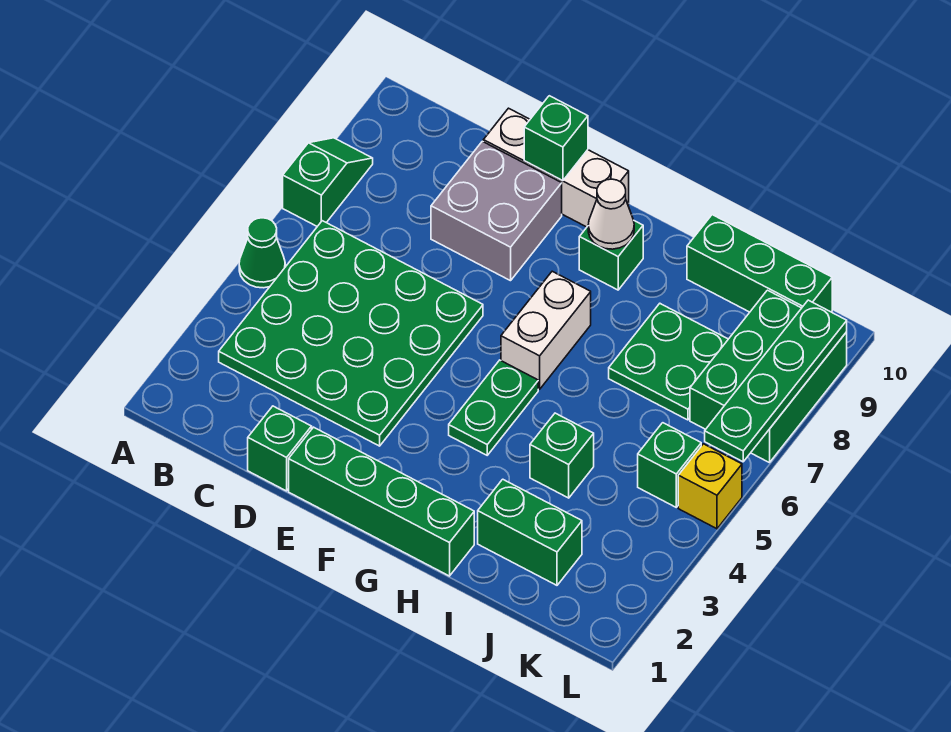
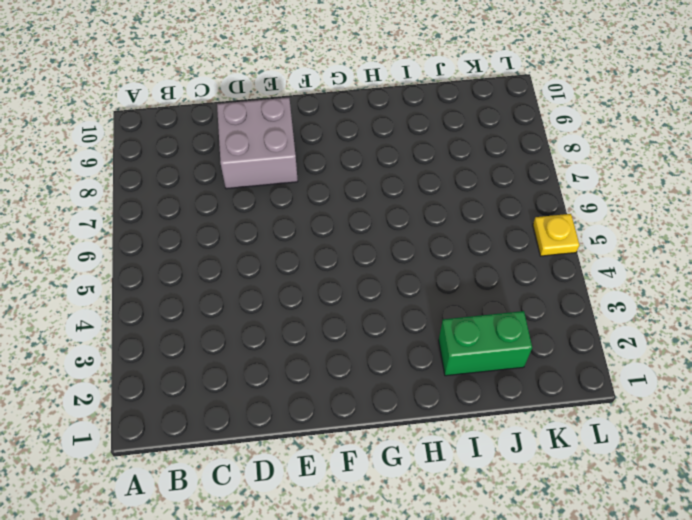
yellow plate L5 level 1 -> yellow brick L5 level 1
none -> green cone A5 level 1
none -> green slope A7:A8 level 1 top 7
none -> green plate B3:E6 level 1

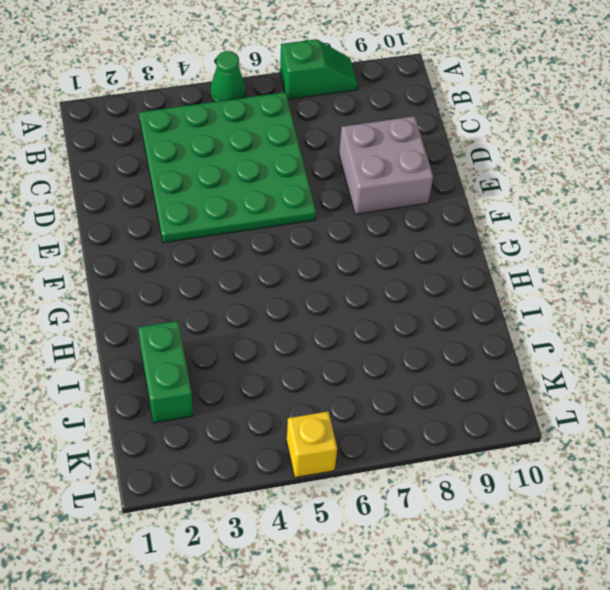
none -> green brick D1 level 1
none -> white brick D10:F10 level 1
none -> green brick E1:H1 level 1

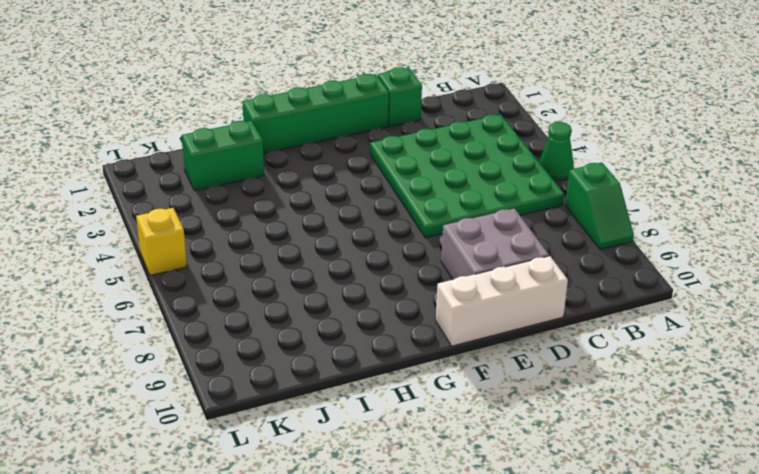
none -> green plate G4:G5 level 1
none -> white brick G6:G7 level 1
none -> green brick G9 level 1

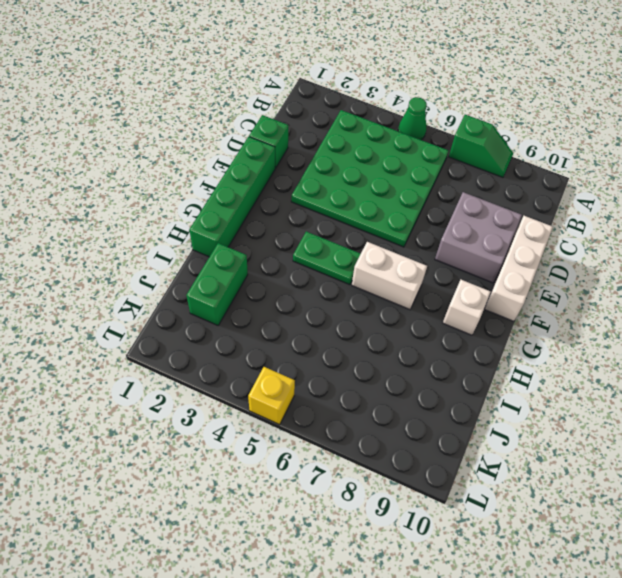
white brick G9 level 1 -> green brick G9 level 1
none -> green brick I4 level 1
none -> green plate I7:J8 level 1
none -> green brick I10:K10 level 1

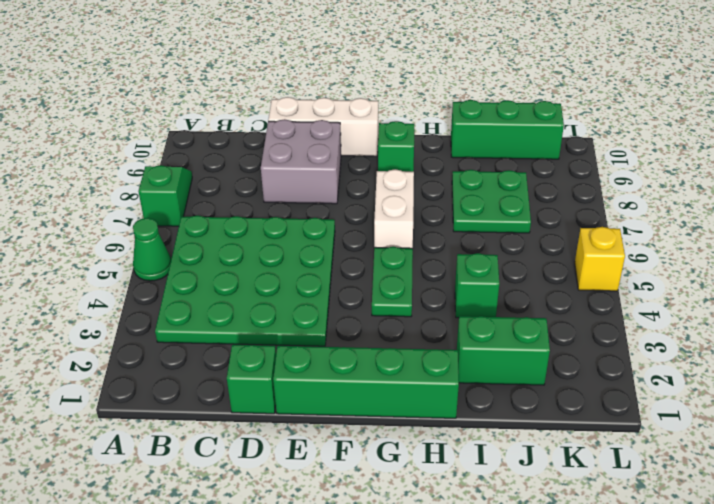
none -> green brick K5 level 1
none -> green brick K7:L9 level 1
none -> green brick E10 level 2

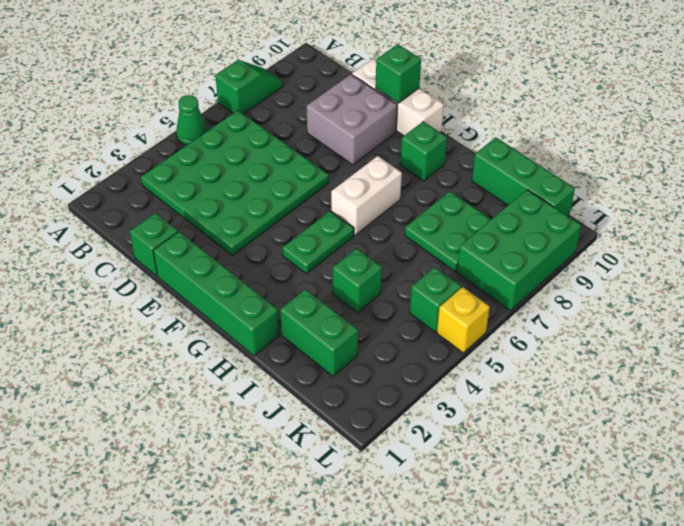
none -> white cone G9 level 2
none -> green plate L6:L9 level 2

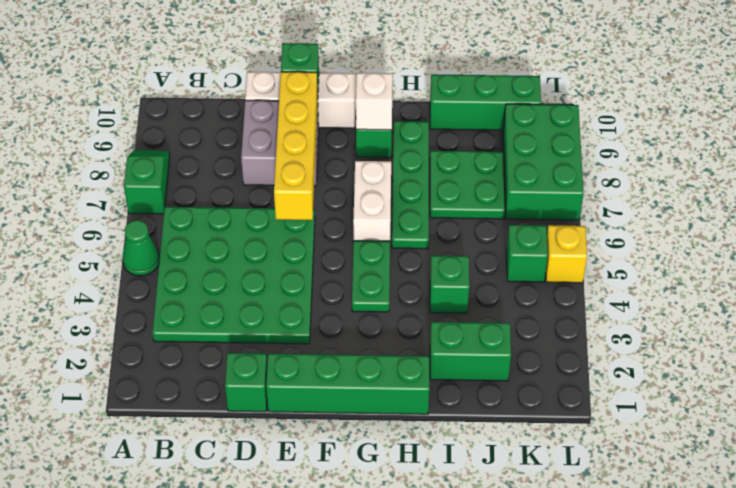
yellow brick E6:E9 level 2 -> none
white brick G9 level 2 -> white cone G9 level 2
green plate H6:H9 level 1 -> green plate L6:L9 level 2

